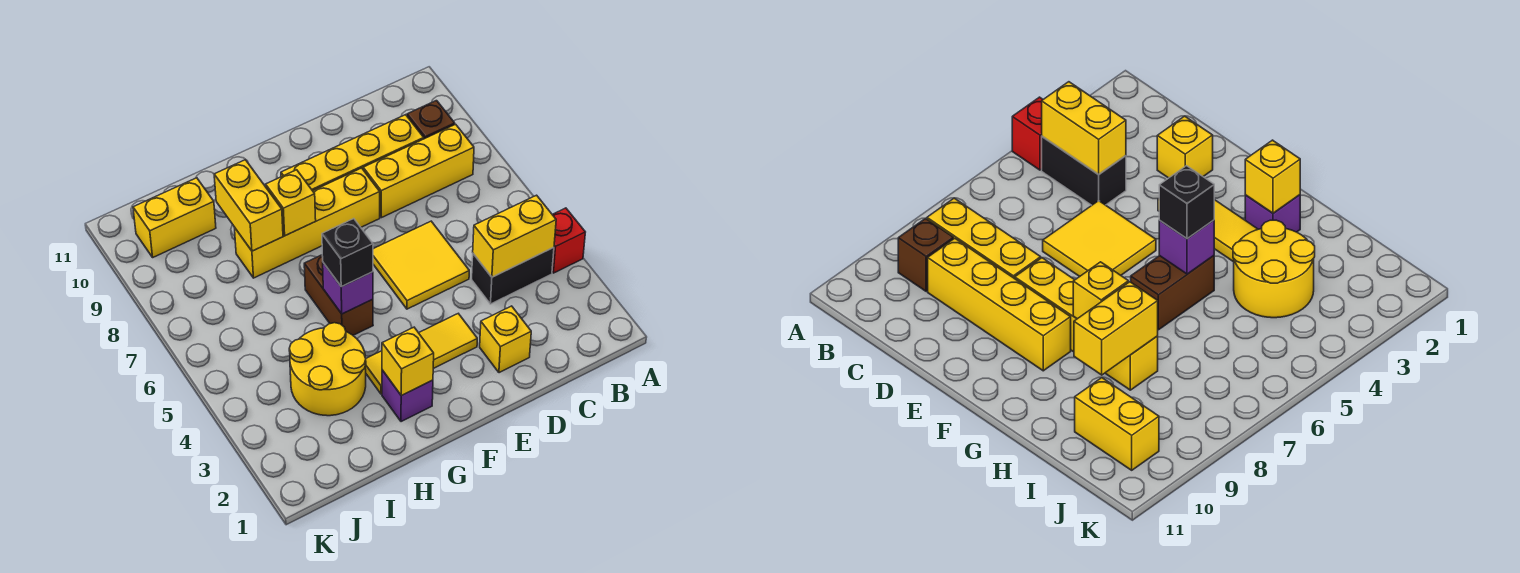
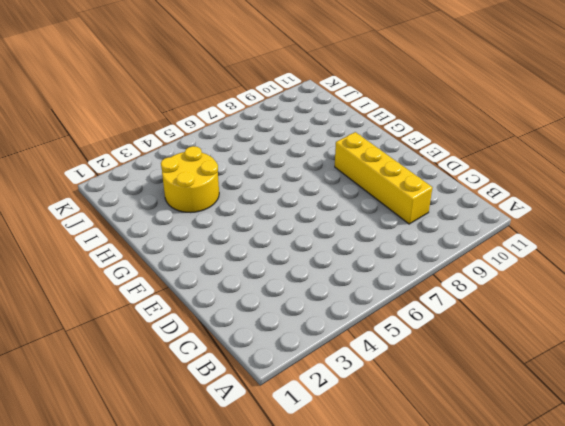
none -> red brick A4 level 1
none -> black brick B4:C4 level 1
none -> yellow brick B8:D8 level 1

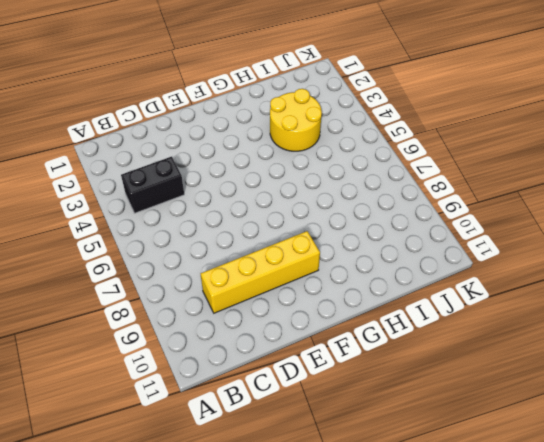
none -> red brick A4 level 1
none -> yellow brick B8:D8 level 1
none -> brown brick B9 level 1

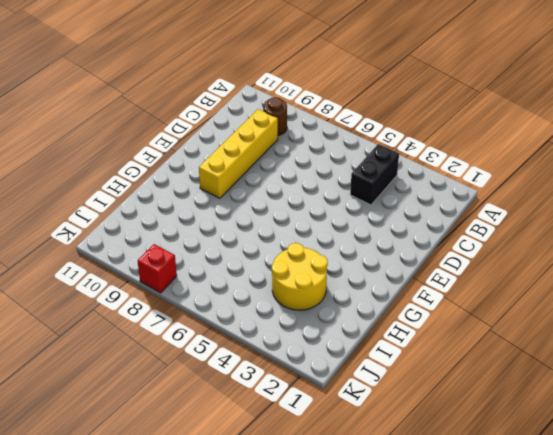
brown round brick B9 level 1 -> brown brick B9 level 1
red brick K8 level 1 -> red brick A4 level 1
none -> yellow brick B8:D8 level 1
none -> yellow brick D2 level 1
none -> yellow tile D5:E6 level 1

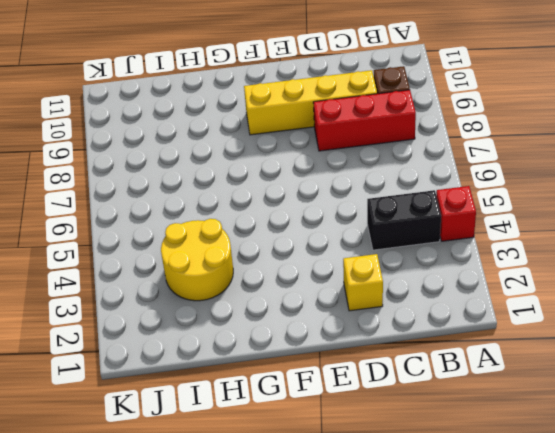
red brick B8:D8 level 1 -> yellow brick B8:D8 level 1
none -> yellow tile D5:E6 level 1
none -> yellow tile E3:G3 level 1
none -> yellow brick E8:H8 level 1

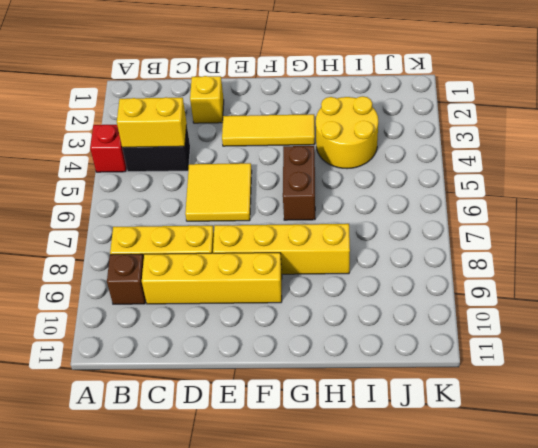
none -> purple brick G2 level 1
none -> yellow brick I10:J10 level 1
none -> yellow brick G2 level 2

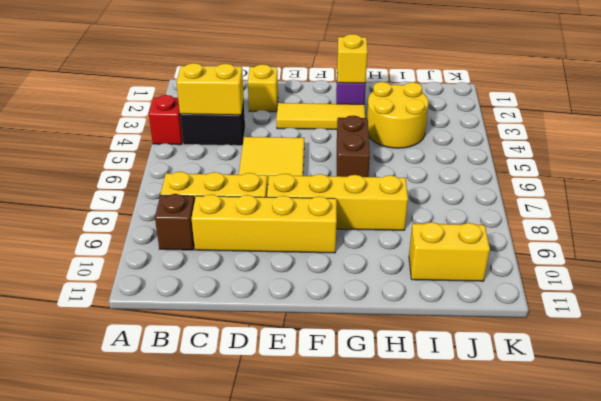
none -> purple brick G5 level 2
none -> yellow brick G8 level 2
none -> yellow brick H8:H9 level 2

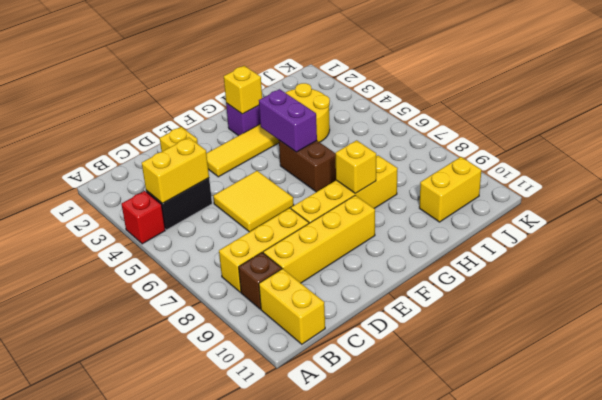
yellow brick B10:B11 level 1 -> yellow brick H8:H9 level 2
purple brick G4:G5 level 2 -> purple brick G5 level 2
none -> black brick G5 level 3

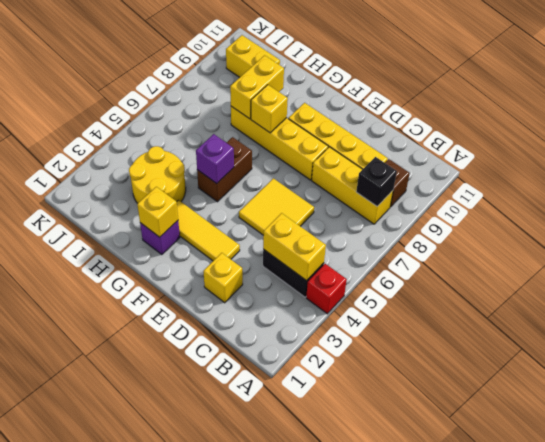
black brick B8 level 2 -> black brick G5 level 3

